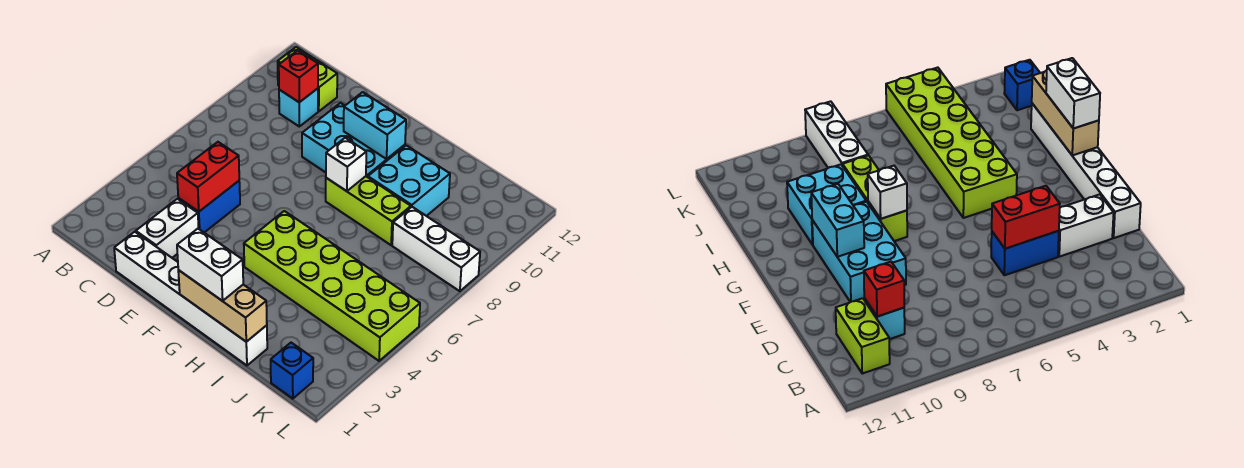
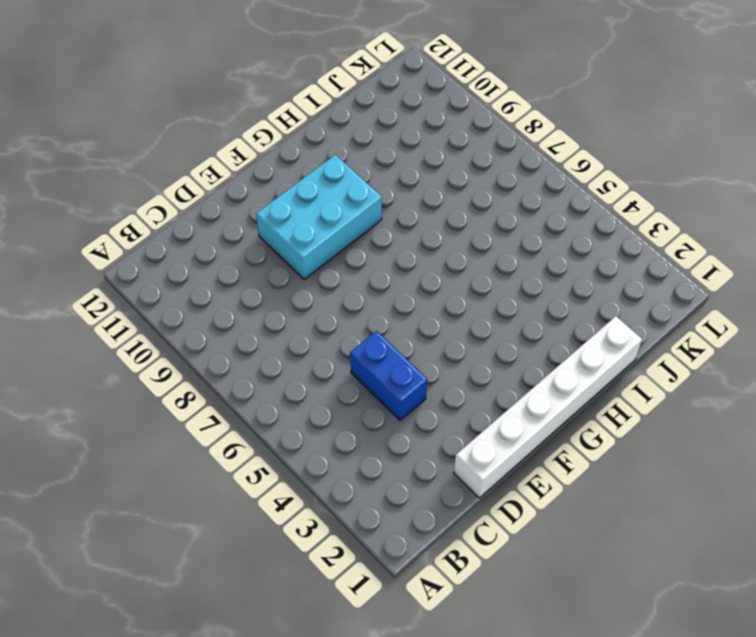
none -> lime brick B11:C11 level 1
none -> cyan brick C10 level 1
none -> white brick D2:D3 level 1

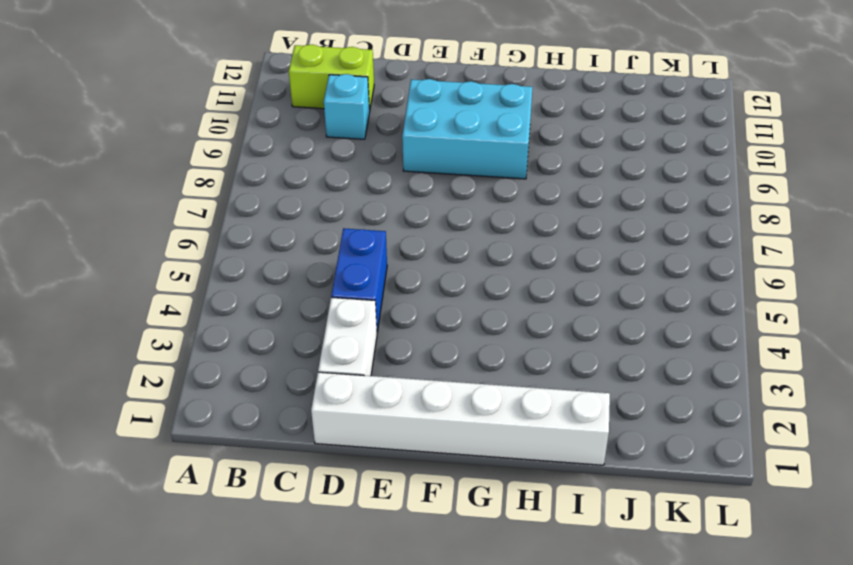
none -> lime brick G4:L5 level 1
none -> lime brick G8:I8 level 1
none -> cyan brick H9:I10 level 1

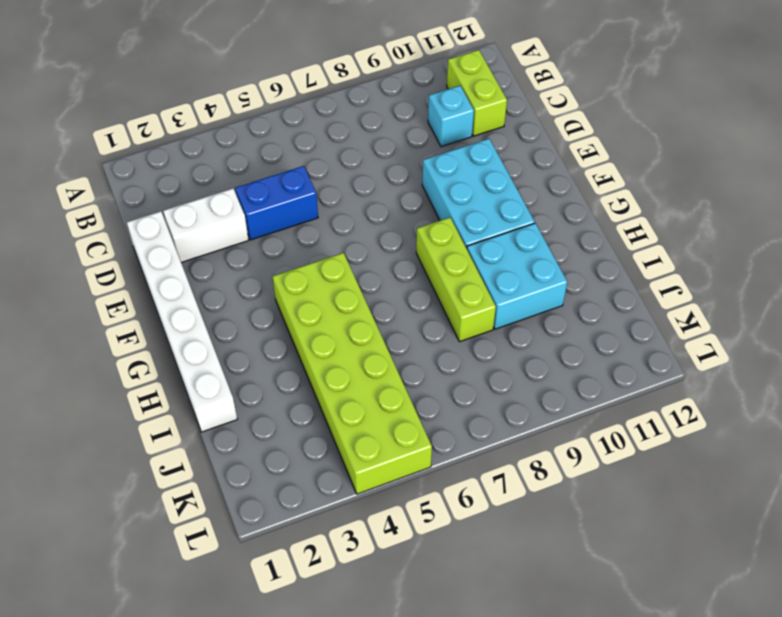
none -> white brick J8:L8 level 1
none -> blue brick K1 level 1
none -> red brick C10 level 2

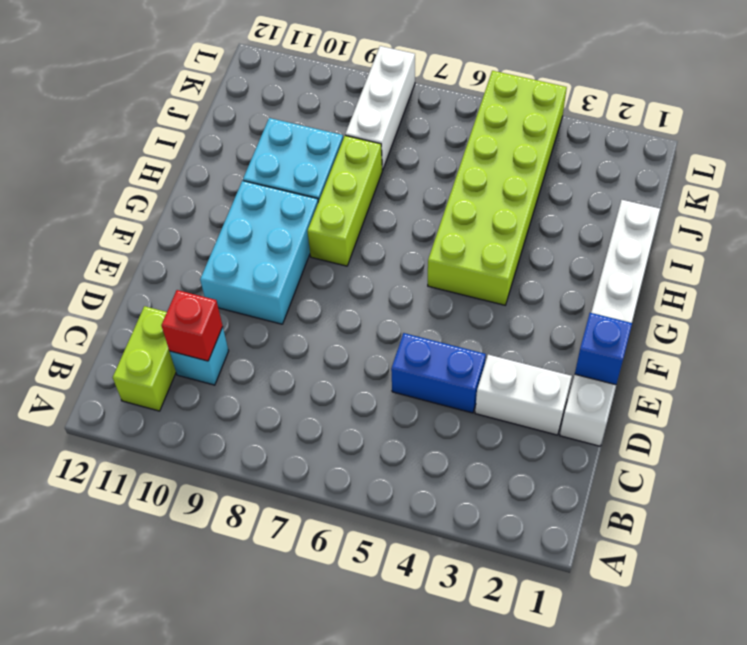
blue brick E1 level 2 -> blue brick K1 level 1
none -> red brick D4:D5 level 2
none -> cyan brick F10:G10 level 2
none -> tan brick G1:I1 level 2

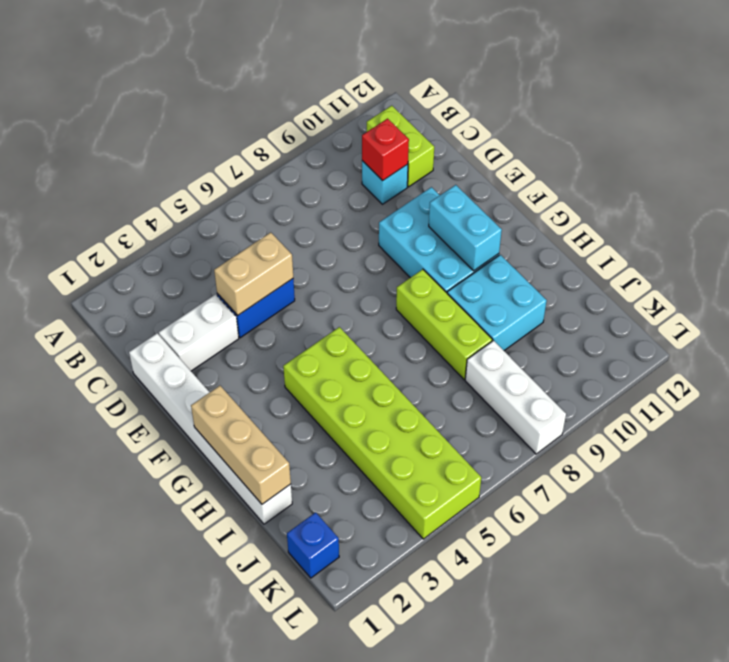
tan brick D4:D5 level 2 -> red brick D4:D5 level 2
none -> white brick G8 level 2
none -> white brick G1:H1 level 3

